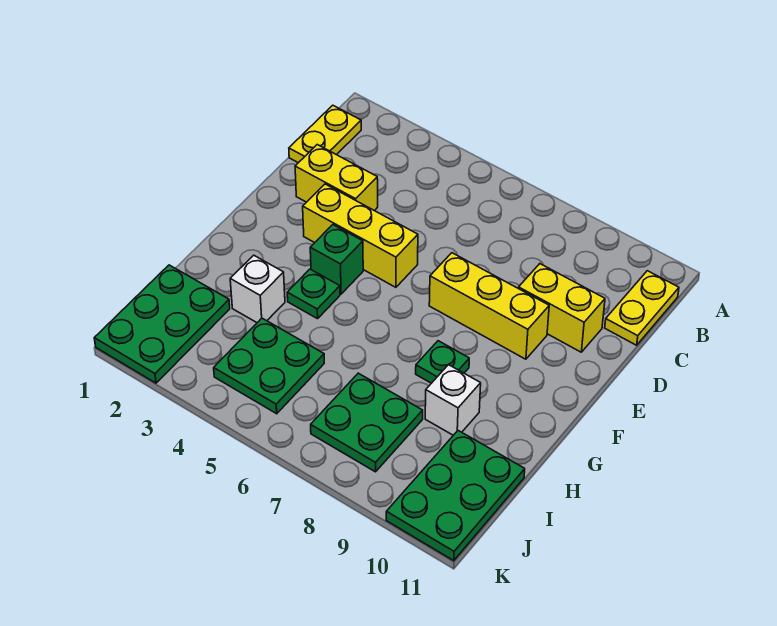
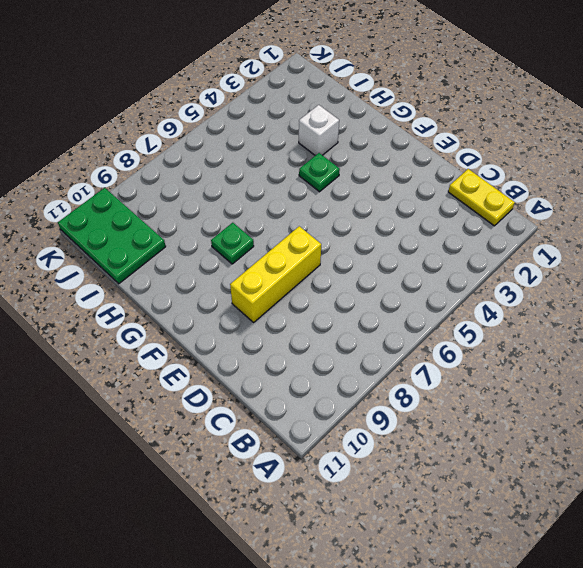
none -> yellow plate B11:C11 level 1
none -> yellow brick D2:D3 level 1
none -> yellow brick D9:D10 level 1

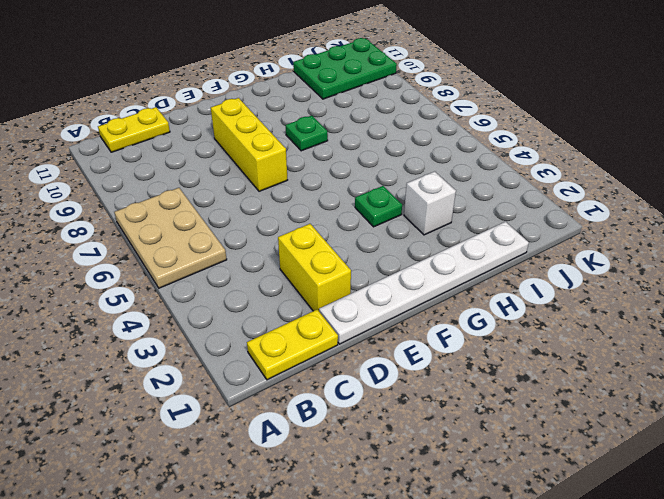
tan plate A5:B7 level 1 -> none
white plate D1:I1 level 1 -> green plate I1:K2 level 1
none -> yellow brick D9:D10 level 1
none -> yellow brick E3:E5 level 1
none -> green brick F4 level 1

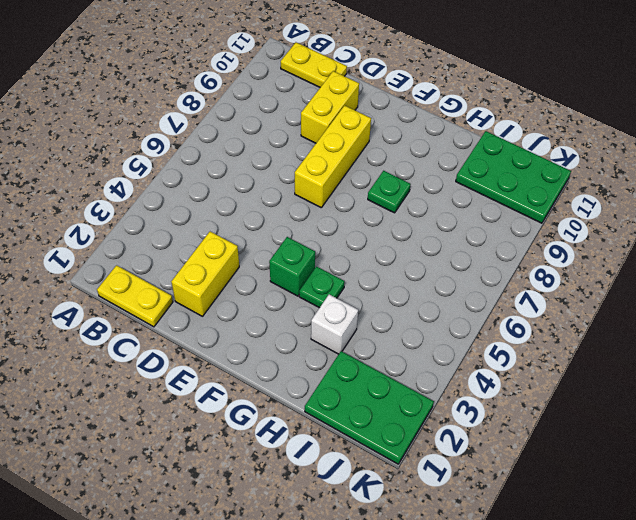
none -> yellow brick E3:E5 level 1
none -> white brick H9 level 1
none -> green plate I4:J5 level 1

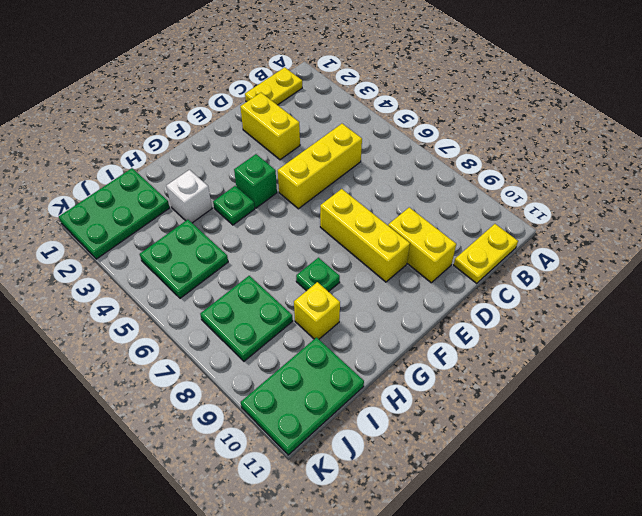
yellow brick C5:E5 level 1 -> yellow brick E3:E5 level 1
yellow brick H9 level 1 -> white brick H9 level 1

